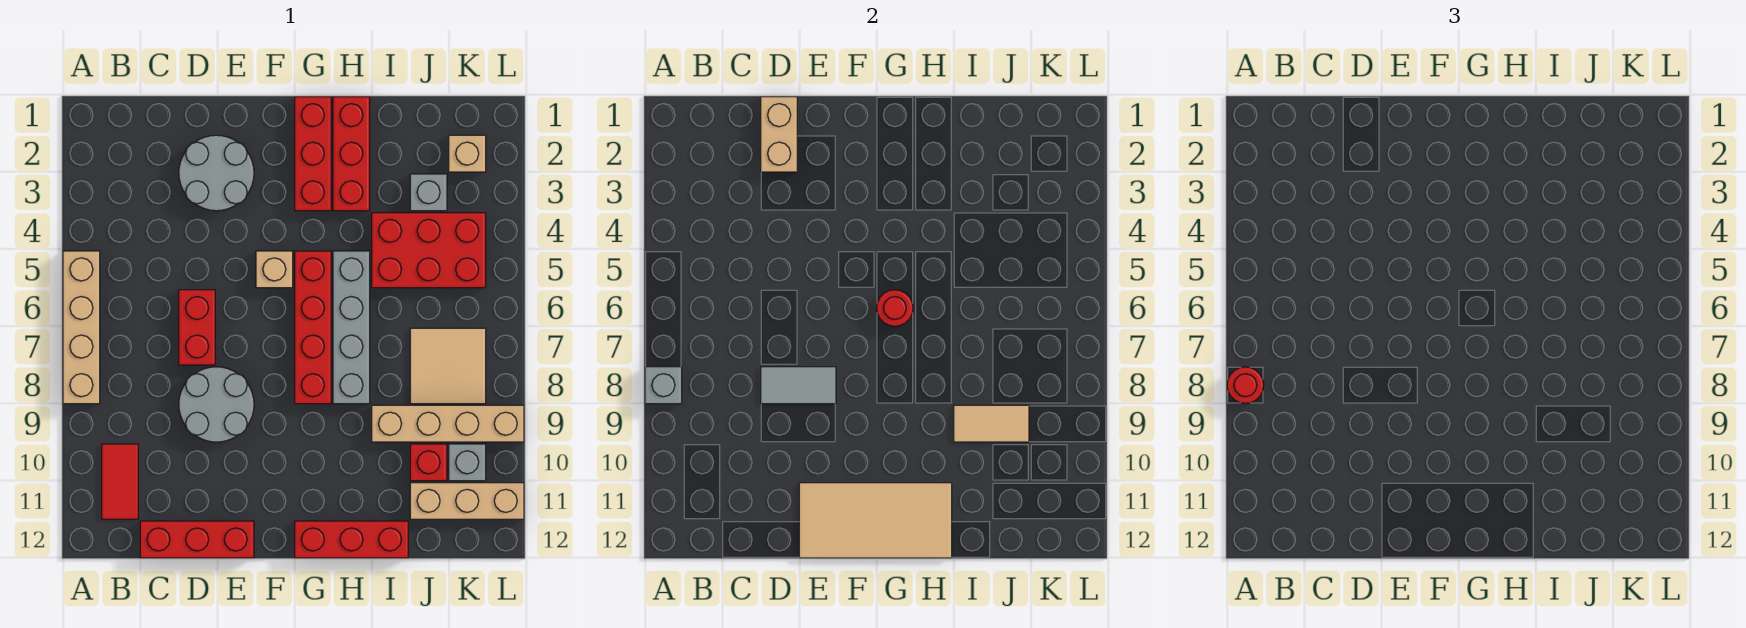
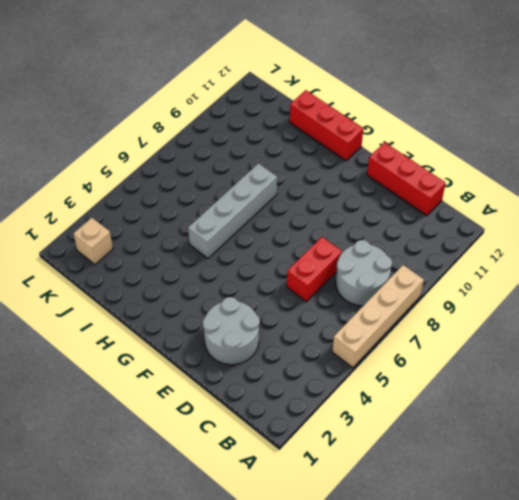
grey round brick B7:C8 level 1 -> grey round brick D8:E9 level 1
none -> red tile B10:B11 level 1
none -> tan brick F5 level 1
none -> red brick G1:G3 level 1

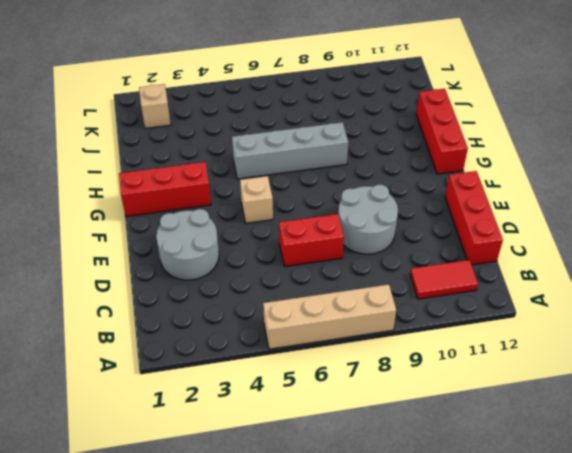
none -> red brick G5:G8 level 1
none -> red brick H1:H3 level 1
none -> red brick I4:K5 level 1

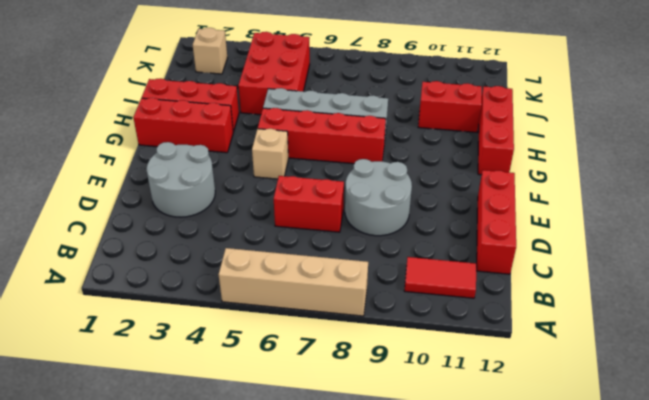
red brick I10:I11 level 1 -> none
none -> tan brick I9:L9 level 1
none -> grey brick J3 level 1
none -> tan tile J7:K8 level 1

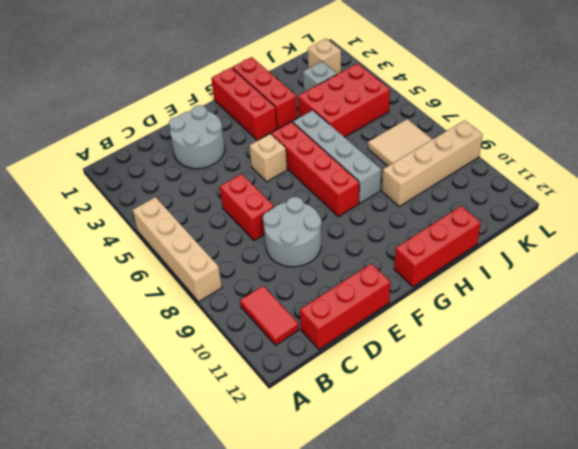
none -> red brick J10 level 1
none -> tan brick J11:L11 level 1
none -> grey brick K10 level 1

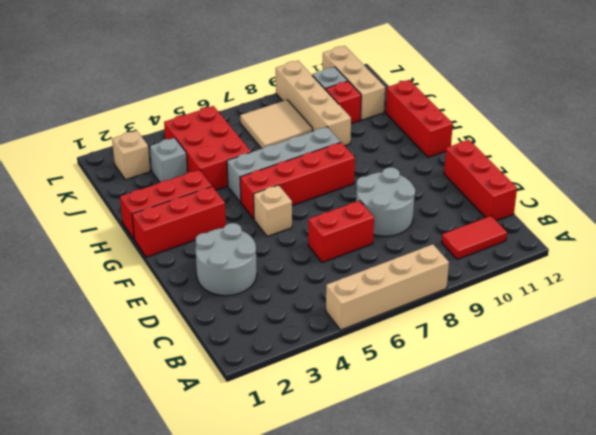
none -> grey brick A8 level 2
none -> tan brick D1:D2 level 2
none -> grey tile D8:E8 level 2

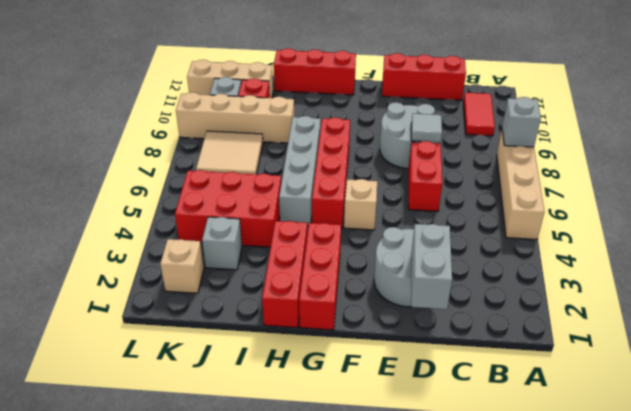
grey brick D1:D2 level 2 -> tan brick D1:D2 level 2
grey tile D8 level 2 -> grey tile D8:E8 level 2
none -> tan tile E11:H12 level 2
none -> red round brick G6 level 2
none -> tan tile I9:J9 level 2

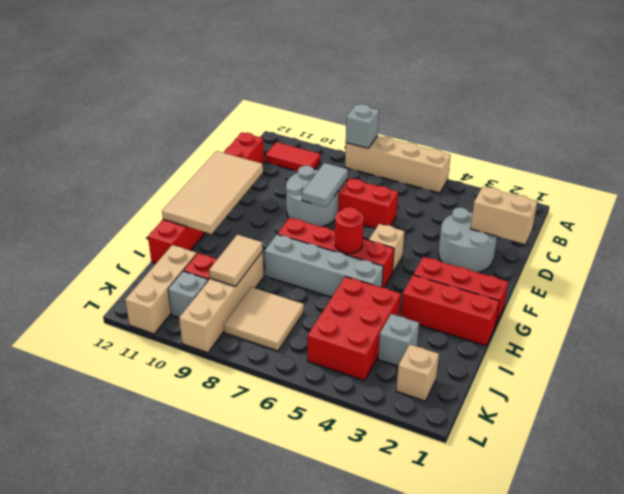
none -> red round brick A8 level 3

